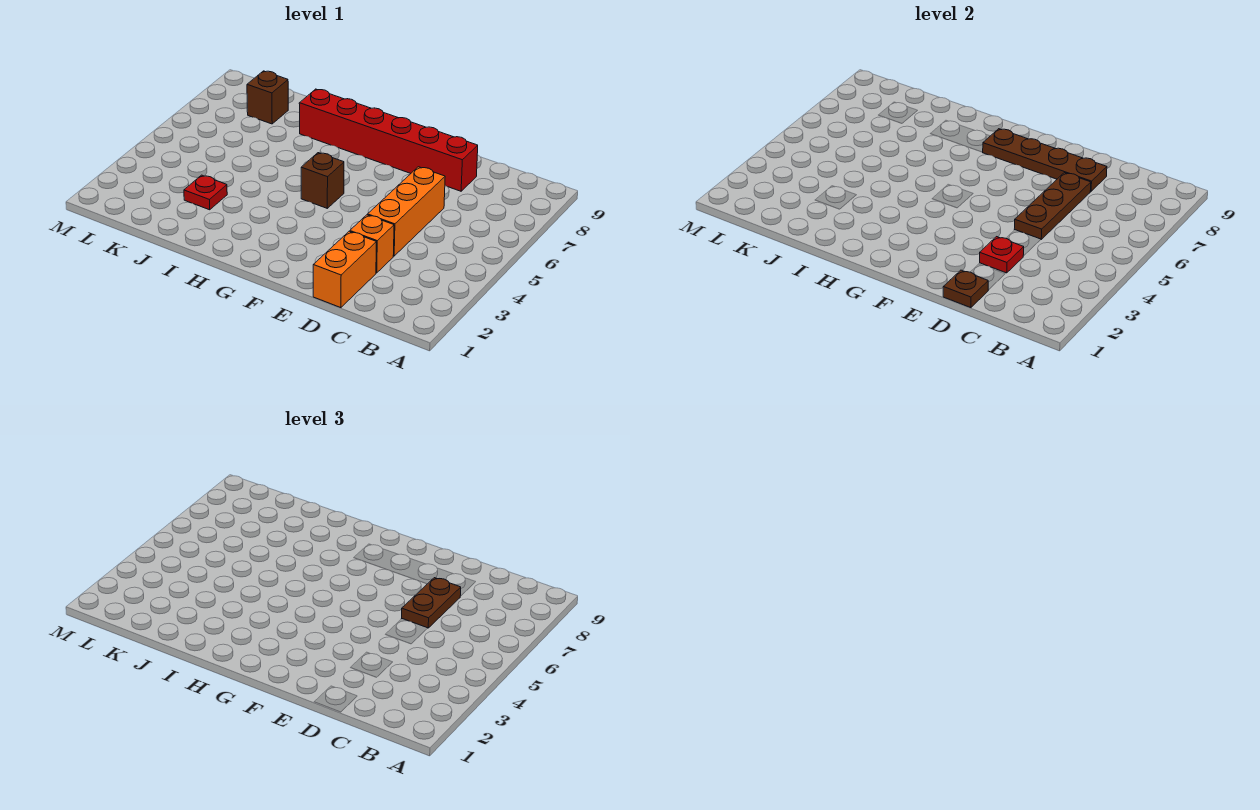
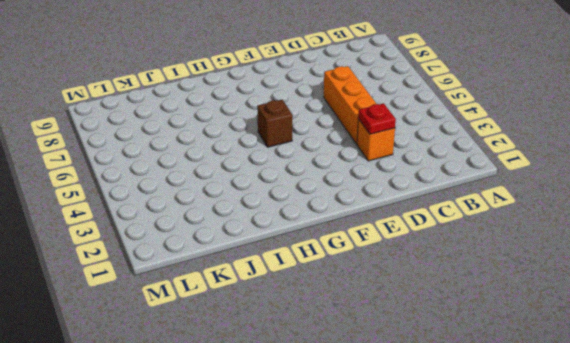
none -> orange brick D1:D2 level 1
none -> red brick D8:I8 level 1
none -> red plate J3 level 1

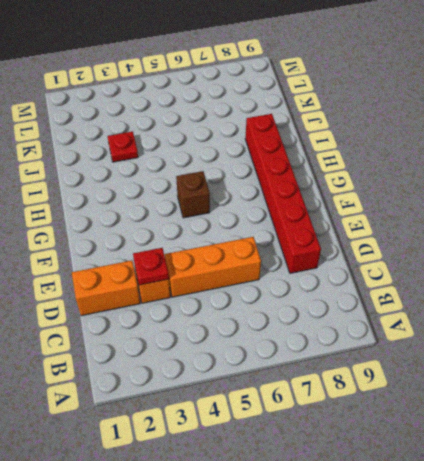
none -> brown brick K8 level 1
none -> brown plate D1 level 2
none -> brown plate D5:D7 level 2

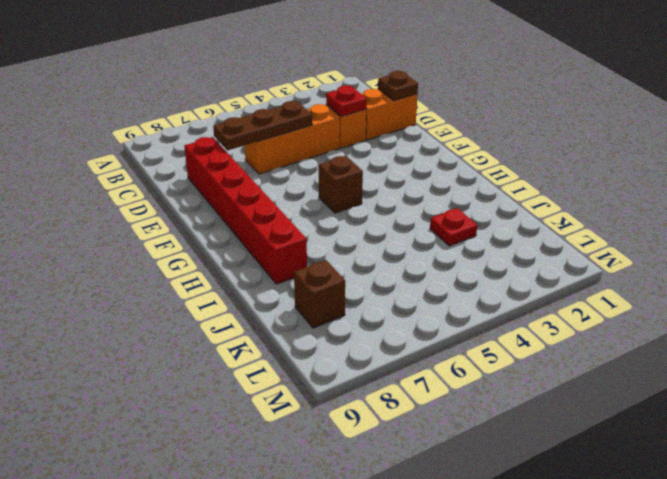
none -> brown plate D8:G8 level 2
none -> brown plate D6:D7 level 3

